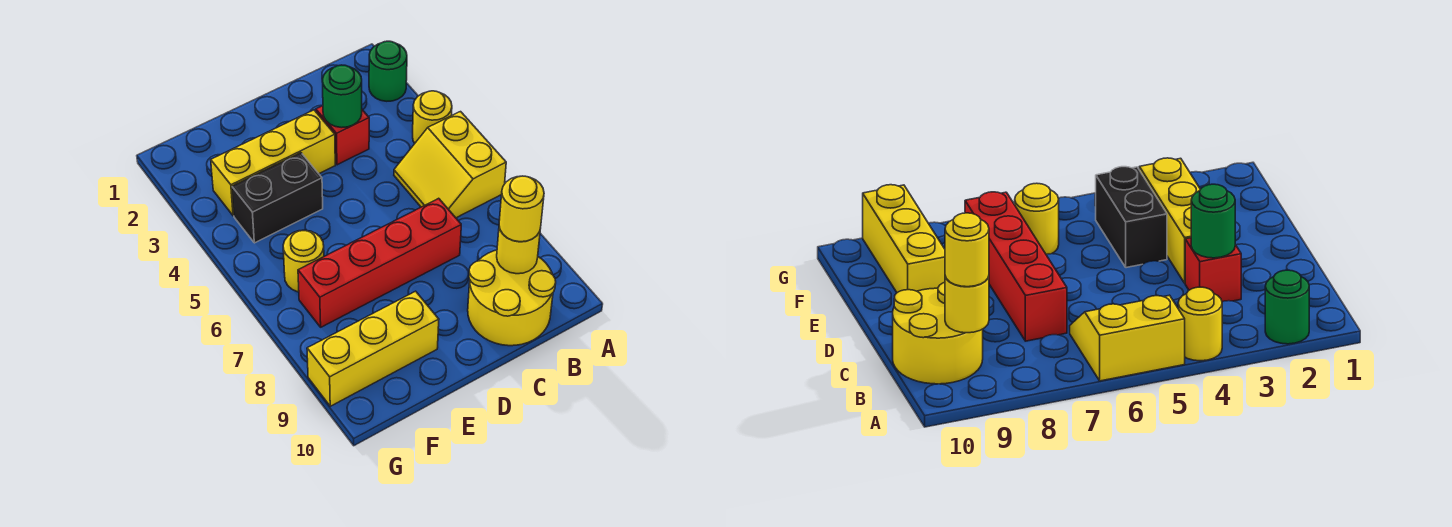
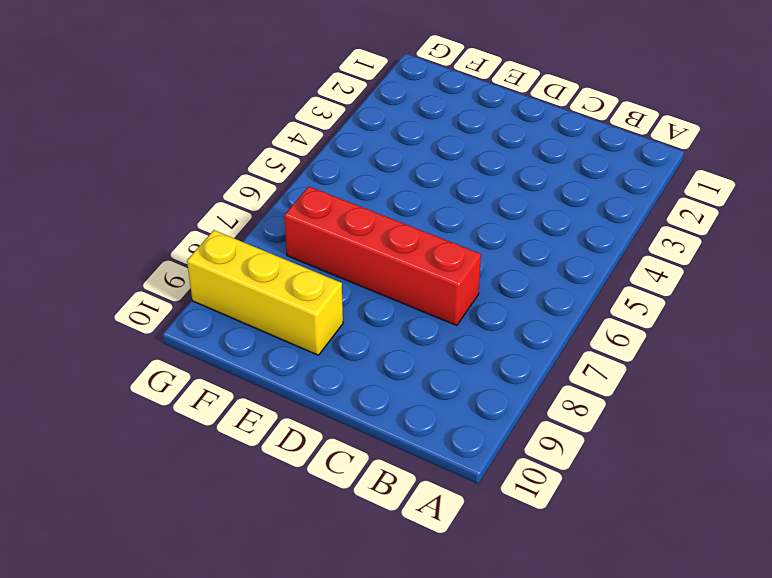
none -> green round brick A2 level 1
none -> yellow round brick A4 level 1
none -> yellow slope A5:B6 level 1 top A

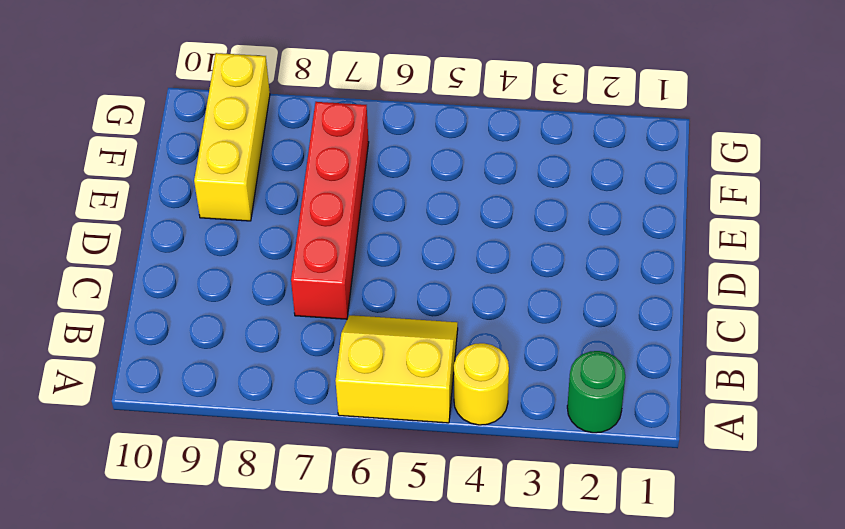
none -> yellow round brick B9:C10 level 1
none -> red brick C3 level 1
none -> yellow brick D3:F3 level 1

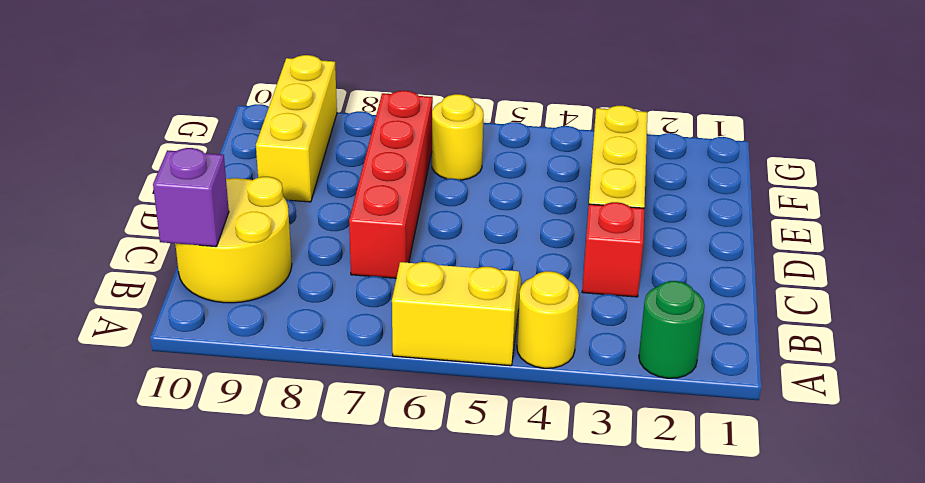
purple brick B10 level 2 -> none
none -> black brick E4:F4 level 1
none -> yellow round brick B9 level 2
none -> green round brick C3 level 2

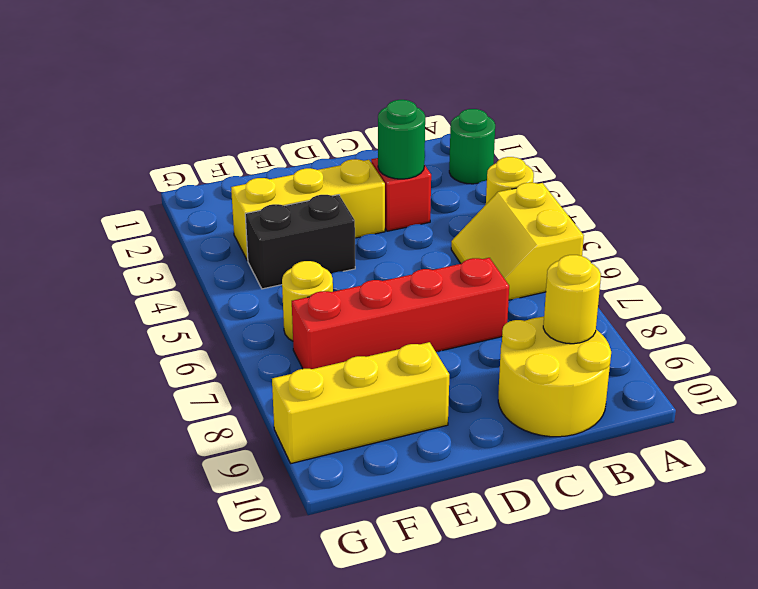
none -> yellow round brick B9 level 3

